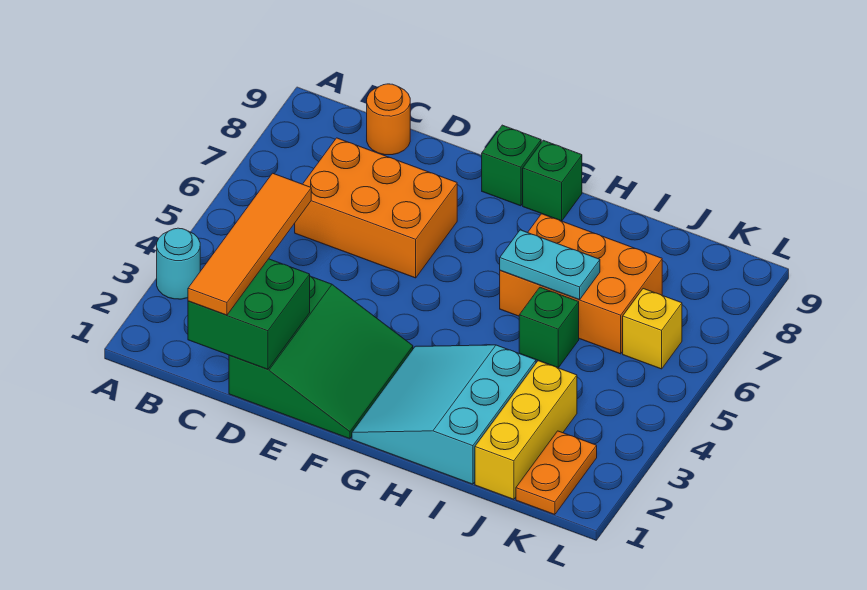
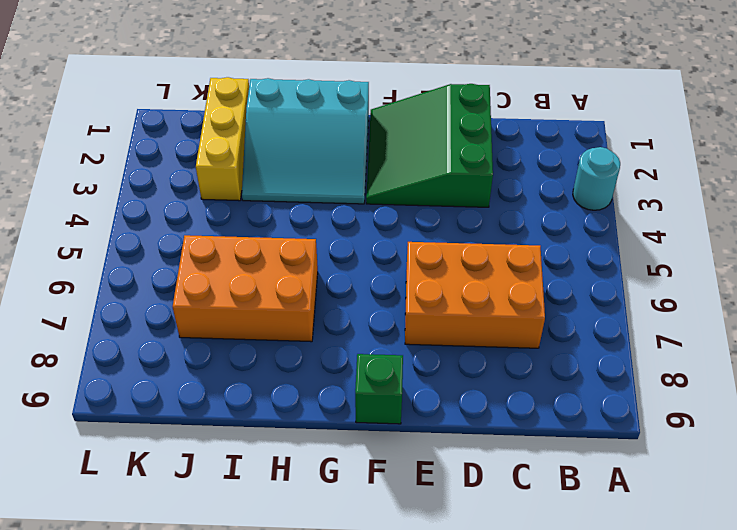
cyan slope G1:I3 level 1 top 1 -> cyan slope G1:I3 level 1 top I
none -> orange round brick C9 level 1
none -> green brick G9 level 1
none -> green brick I5 level 1

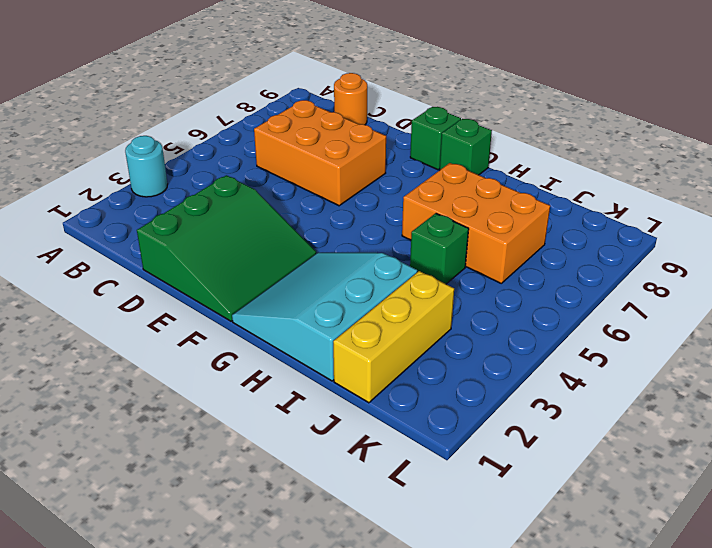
none -> orange plate K1:K2 level 1
none -> yellow brick K6 level 1
none -> green brick C1:D2 level 2

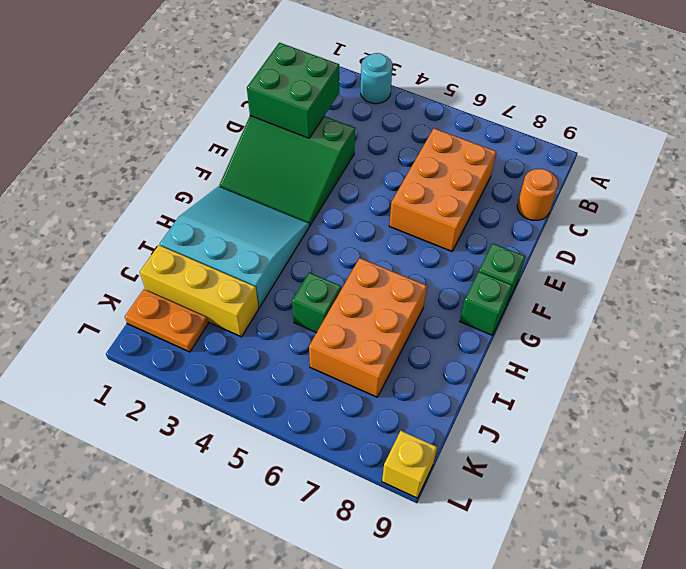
yellow brick L9 level 1 -> yellow brick K6 level 1
none -> cyan plate H6:I6 level 2
none -> orange tile C1:C4 level 3

